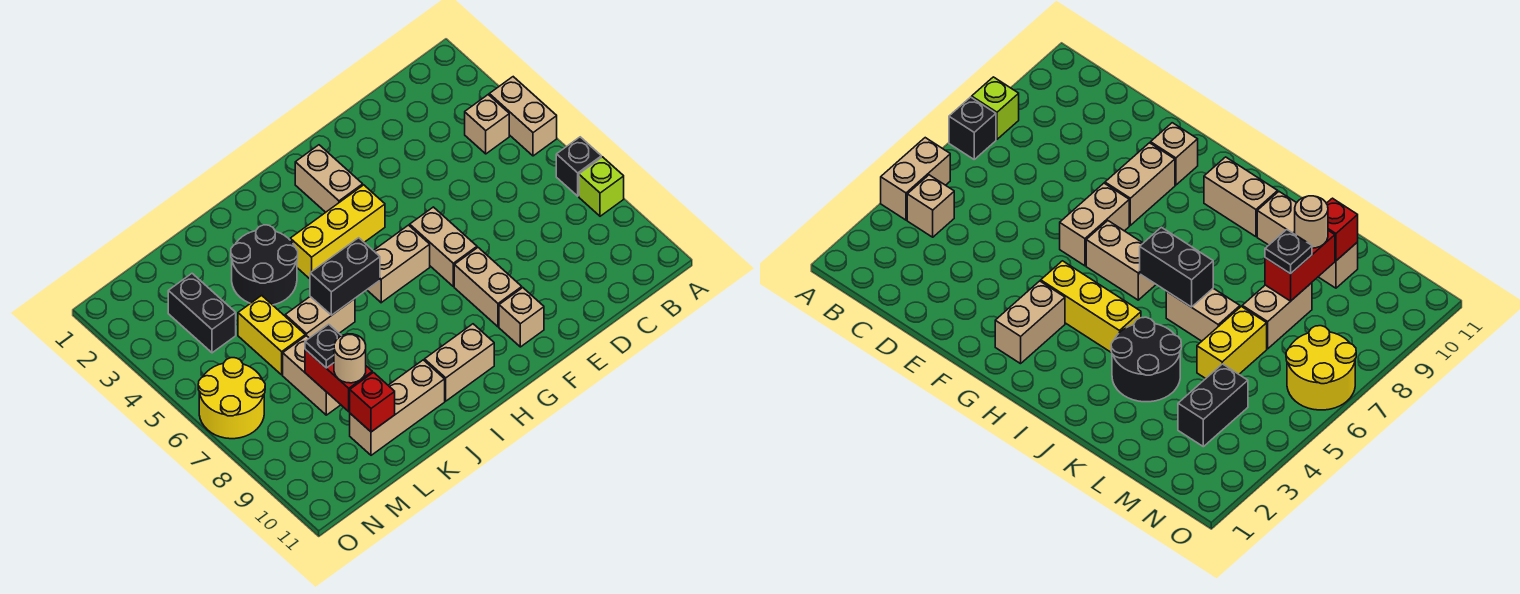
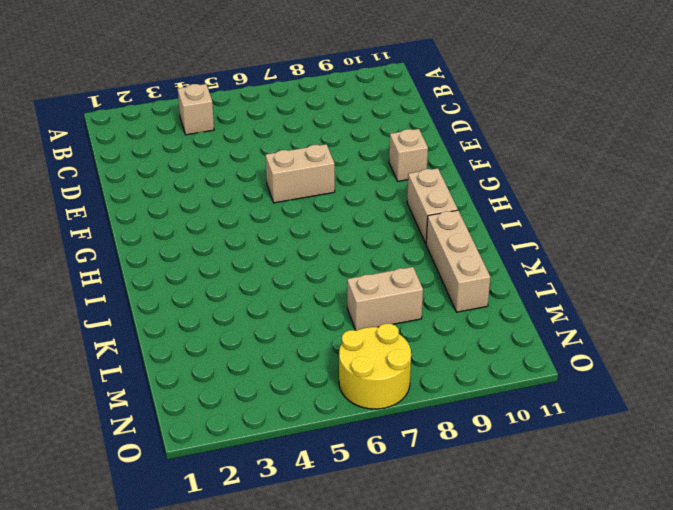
none -> tan brick A4:A5 level 1
none -> black brick A7 level 1
none -> lime brick A8 level 1

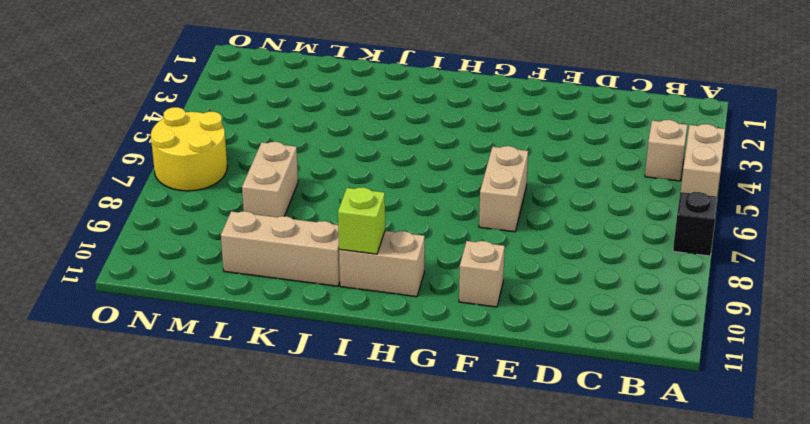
lime brick I10 level 2 -> lime brick A8 level 1
none -> tan brick F8:F9 level 1
none -> tan brick G2:G3 level 1
none -> yellow brick G4:I4 level 1

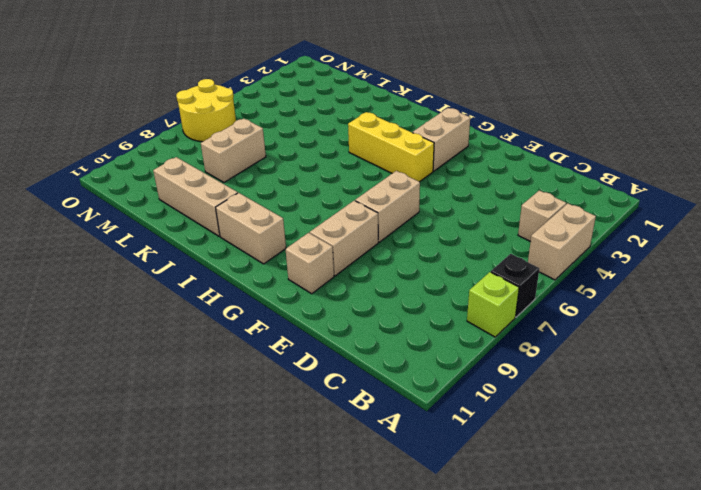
none -> tan brick G6:H6 level 1
none -> black round brick J3:K4 level 1
none -> tan brick J6:K6 level 1

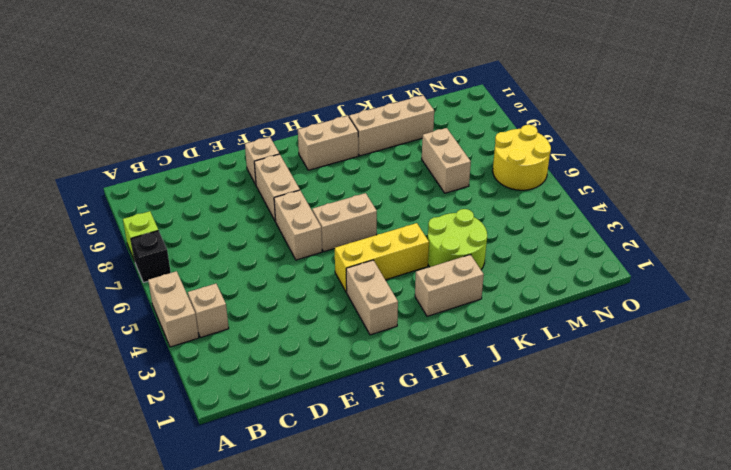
tan brick I2:J2 level 1 -> tan brick J6:K6 level 1
lime round brick J3:K4 level 1 -> black round brick J3:K4 level 1
none -> yellow brick L5:L6 level 1
none -> black brick M3:M4 level 1
none -> black brick I6:J6 level 2

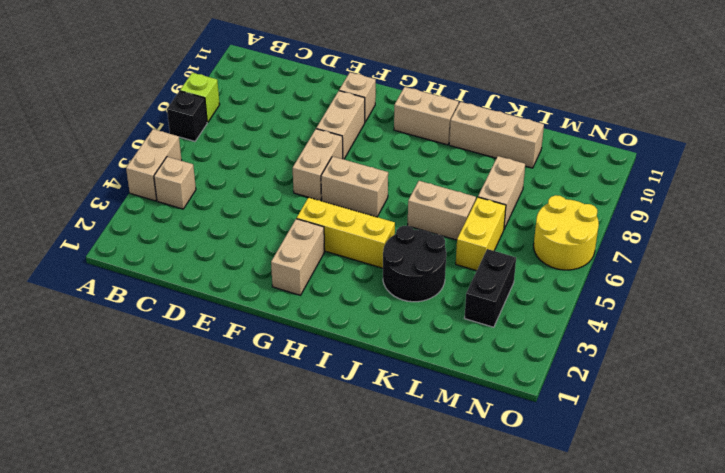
none -> black brick I6:J6 level 2
none -> red brick L8:L9 level 2
none -> red brick L10 level 2

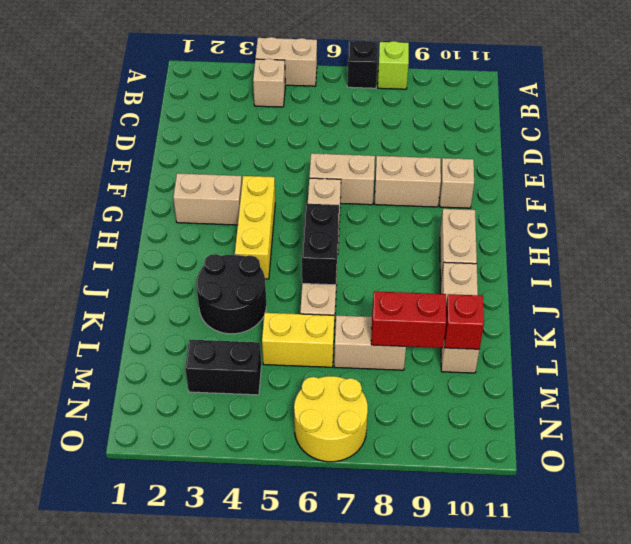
none -> black plate L8 level 3
none -> tan round brick L9 level 3

